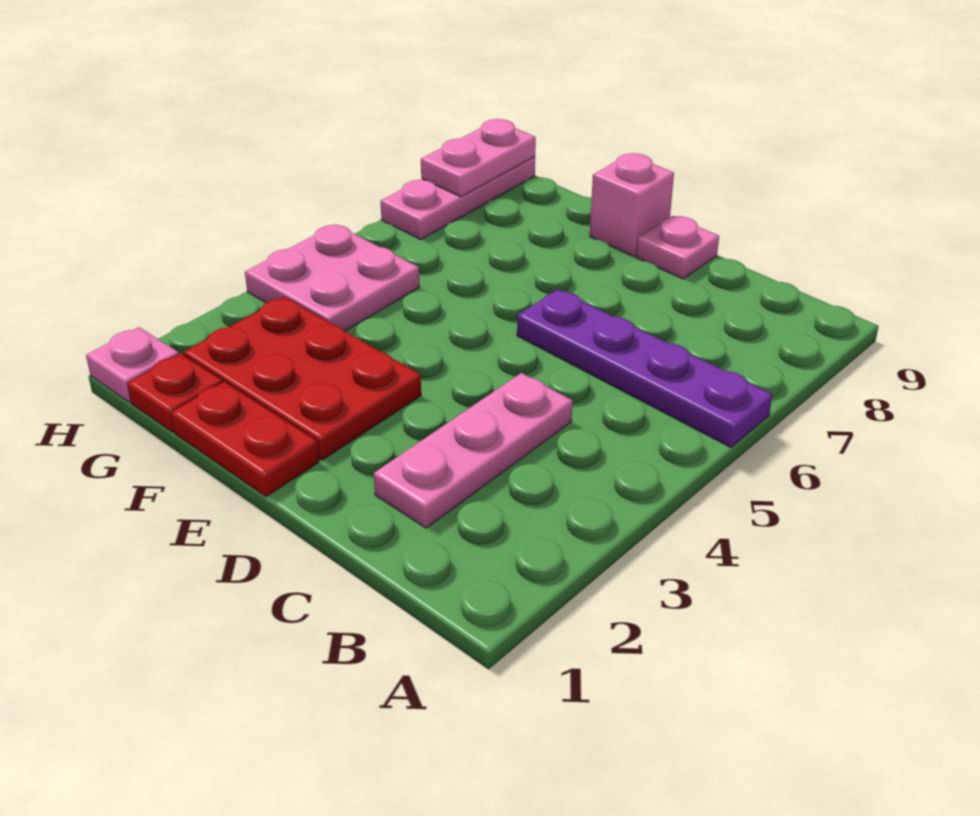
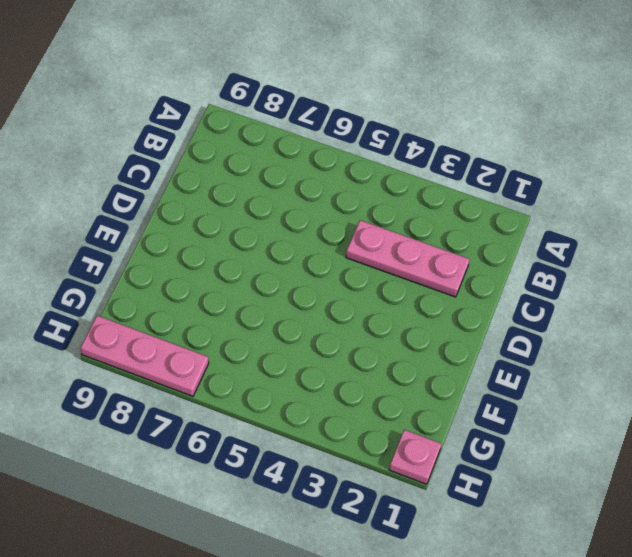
none -> purple plate A6:D6 level 1
none -> pink plate D9 level 1

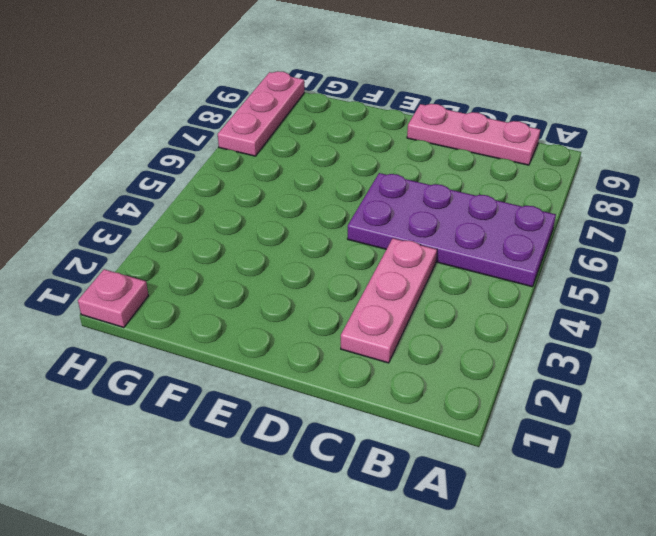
purple plate A5:D6 level 1 -> purple plate A6:D6 level 1
pink plate B9:D9 level 1 -> pink plate D9 level 1
none -> red plate E1:F1 level 1
none -> red plate E2:G3 level 1

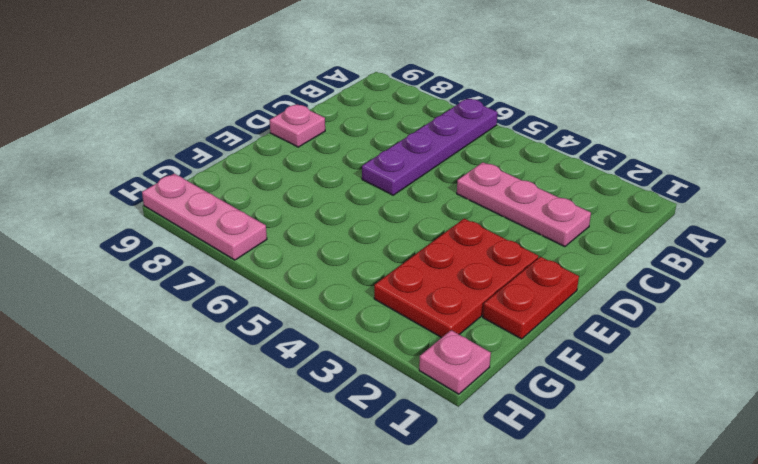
none -> pink brick E9 level 1
none -> red plate G1 level 1

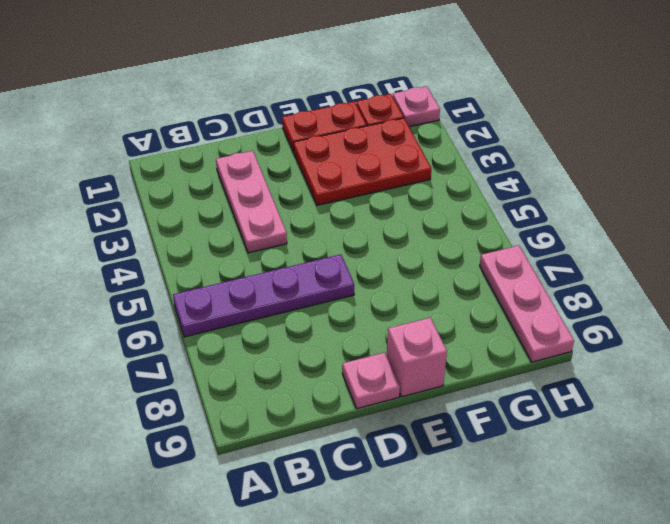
none -> pink plate G4:H5 level 1
none -> pink plate H8:H9 level 2

